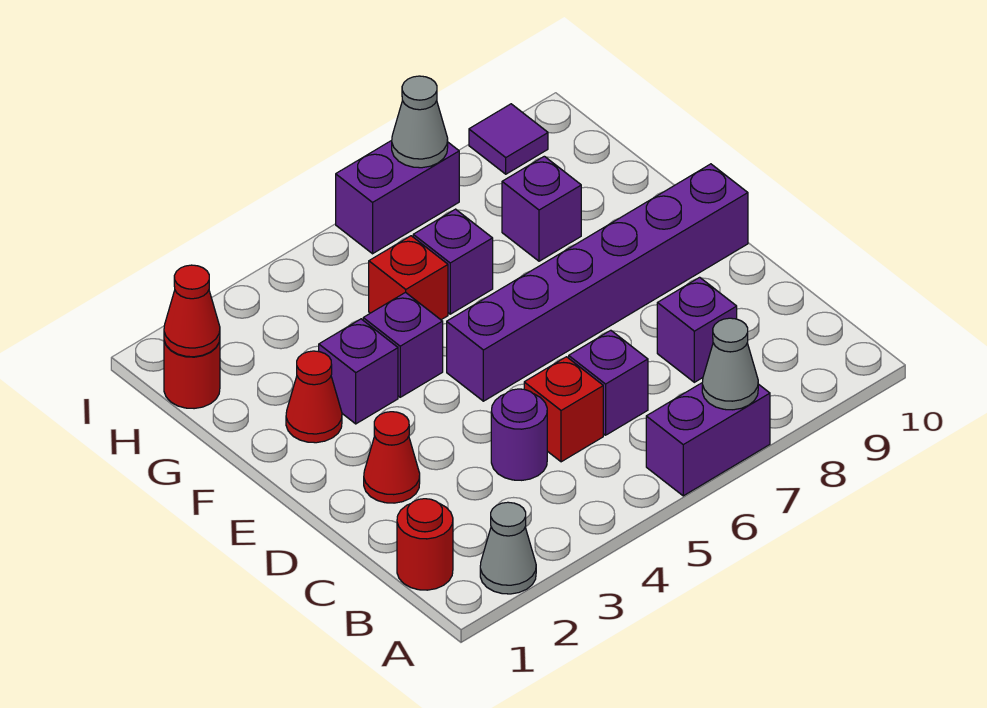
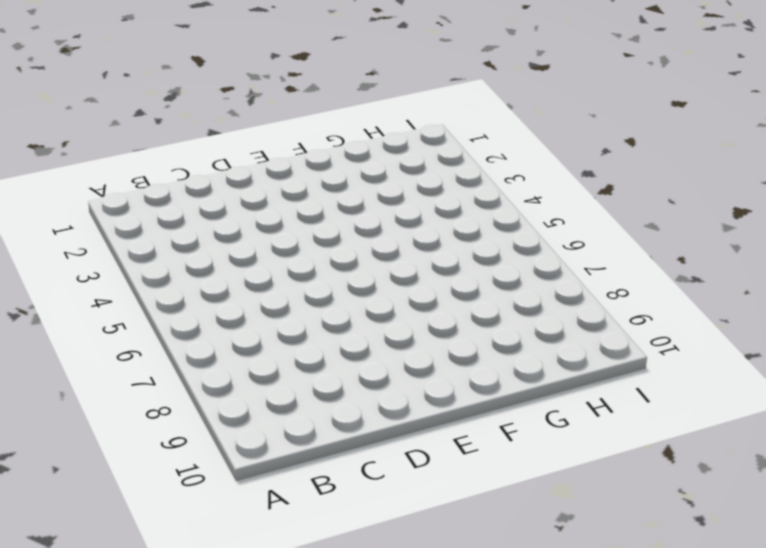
none -> grey cone A2 level 1
none -> purple brick A6:A7 level 1
none -> red round brick B1 level 1

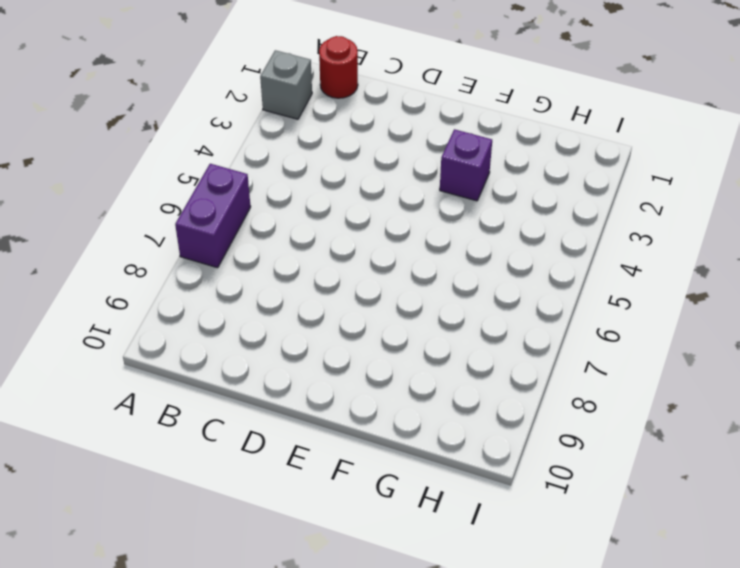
grey brick A2 level 1 -> grey cone A2 level 1
none -> purple round brick C4 level 1
none -> red brick C5 level 1
none -> purple brick C6 level 1

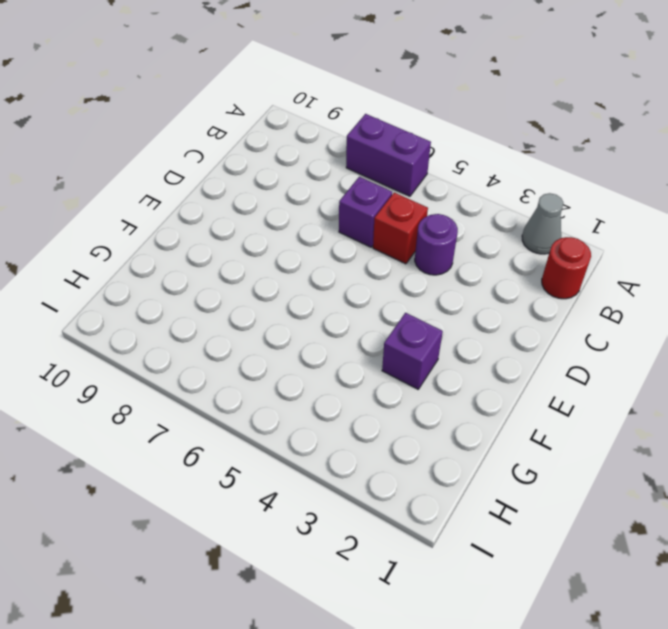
none -> purple brick C8 level 1
none -> red cone D2 level 1
none -> purple brick E5:E10 level 1

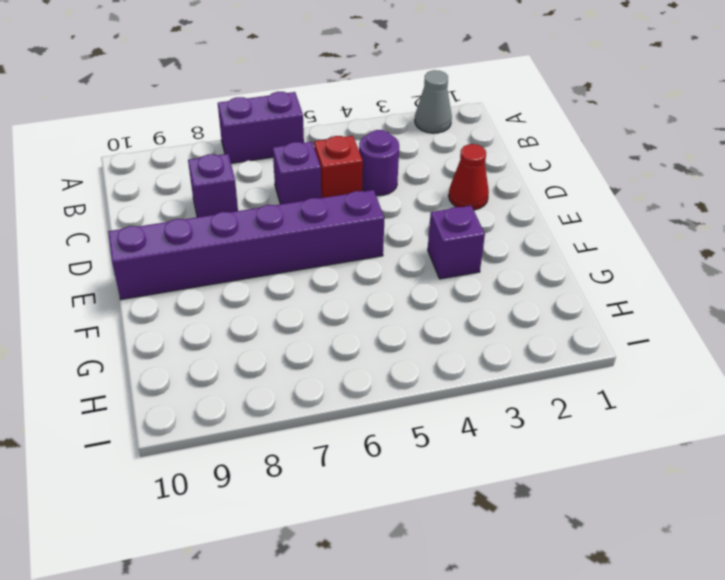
none -> red round brick B1 level 1
none -> red cone F2 level 1
none -> purple brick F4 level 1

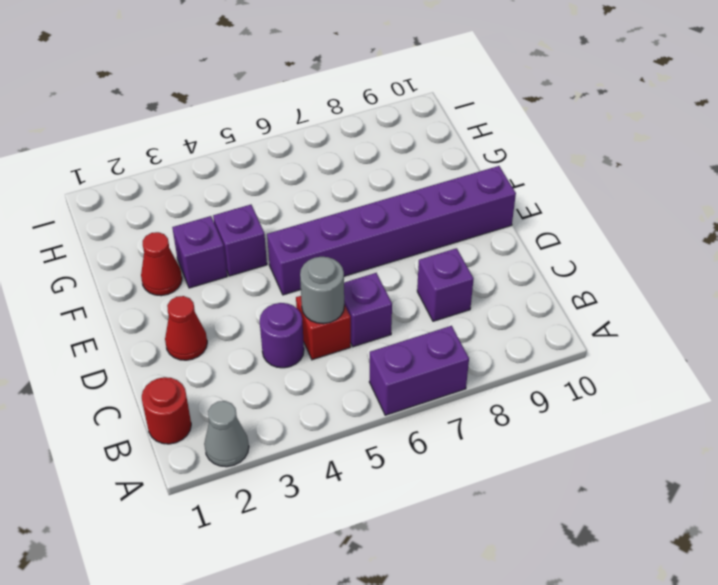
grey round brick C5 level 2 -> none
none -> red brick G5 level 1
none -> purple brick G6 level 1
none -> purple brick G8 level 1

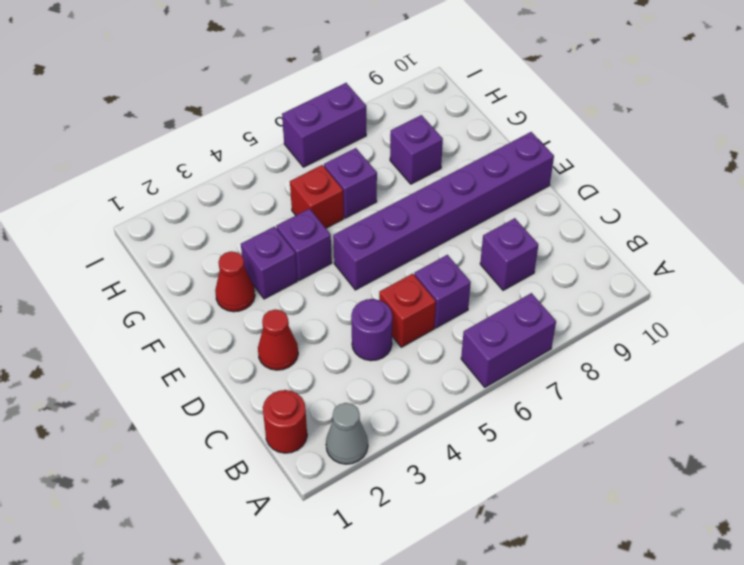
none -> red round brick H1 level 1
none -> purple tile I9 level 1
none -> grey cone A7 level 2

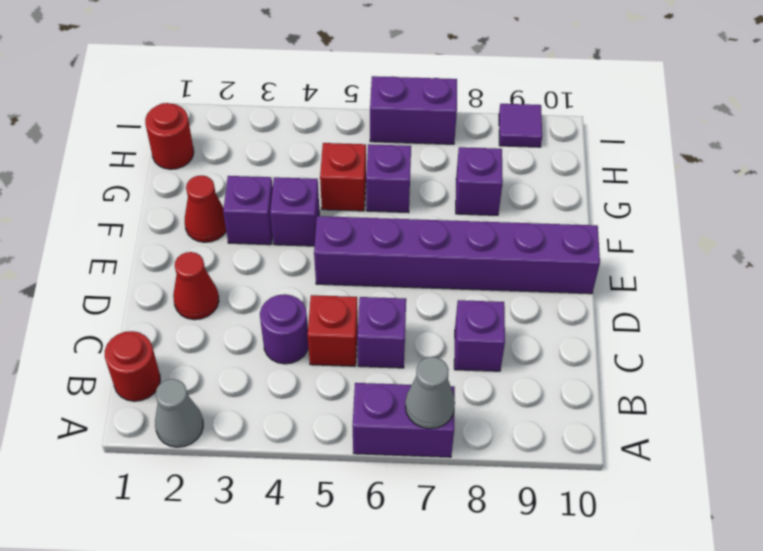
none -> red cone H1 level 2
none -> grey cone I7 level 2

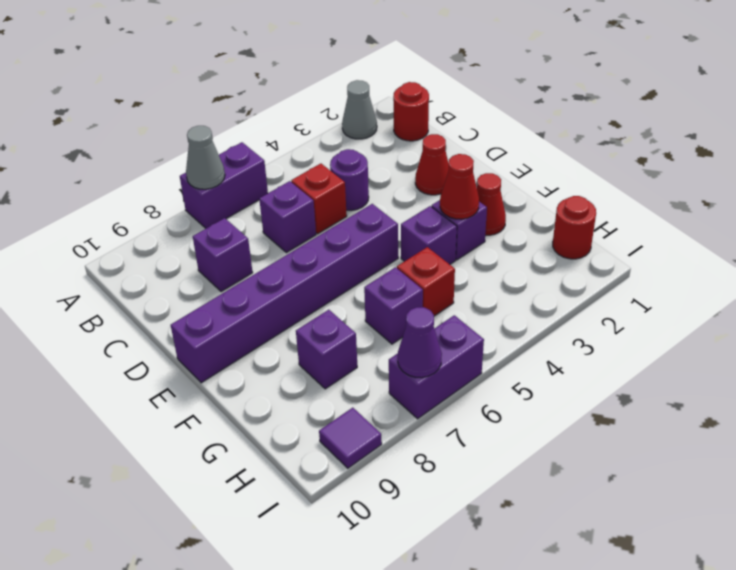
red cone F3 level 2 -> red cone H1 level 2
purple cone I7 level 2 -> grey cone I7 level 2

